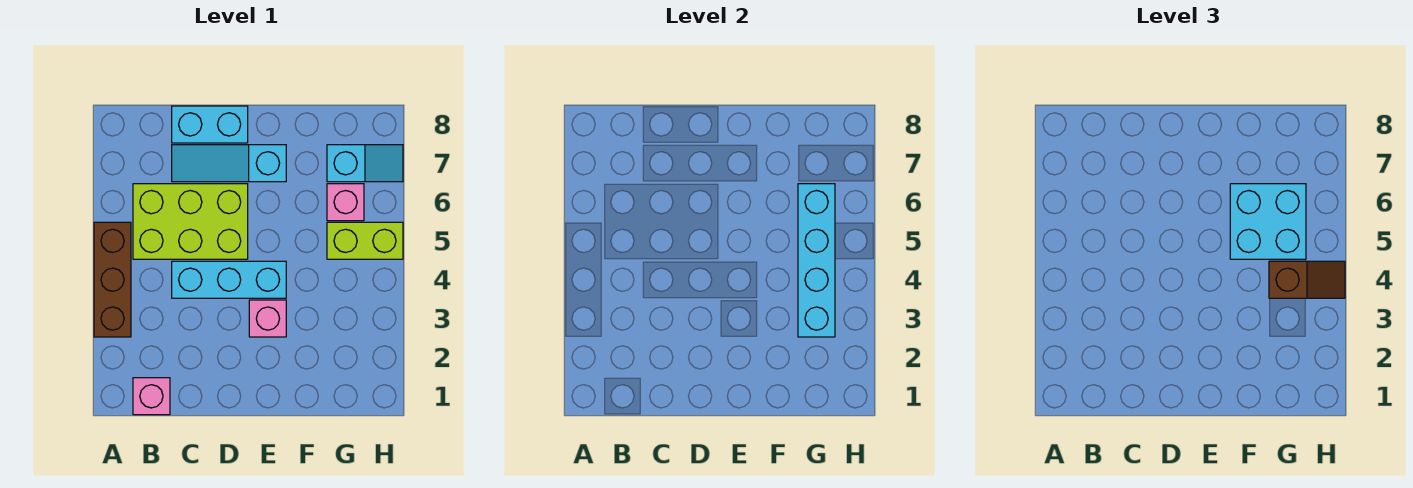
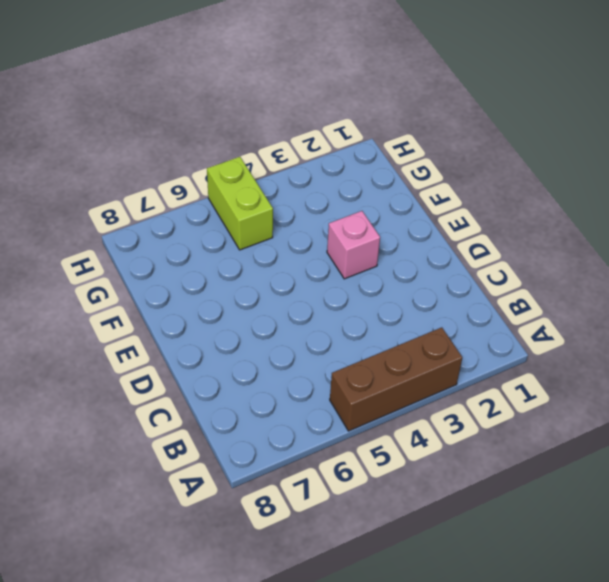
none -> pink brick B1 level 1
none -> lime brick B5:D6 level 1
none -> cyan brick C4:E4 level 1

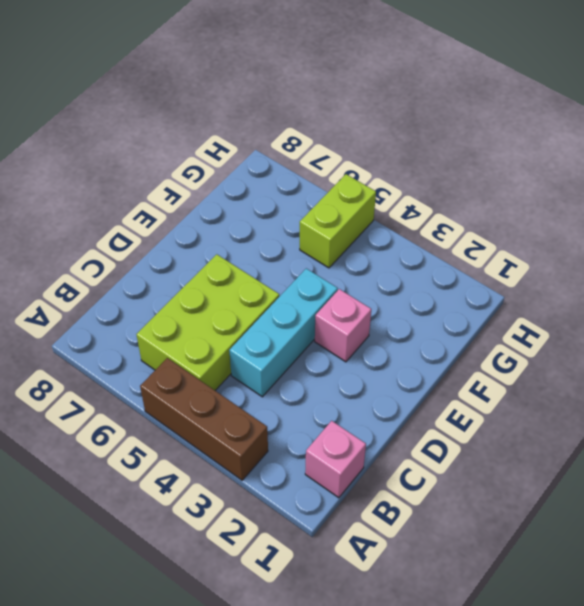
none -> cyan slope C7:E7 level 1 top E
none -> cyan brick C8:D8 level 1
none -> pink brick G6 level 1

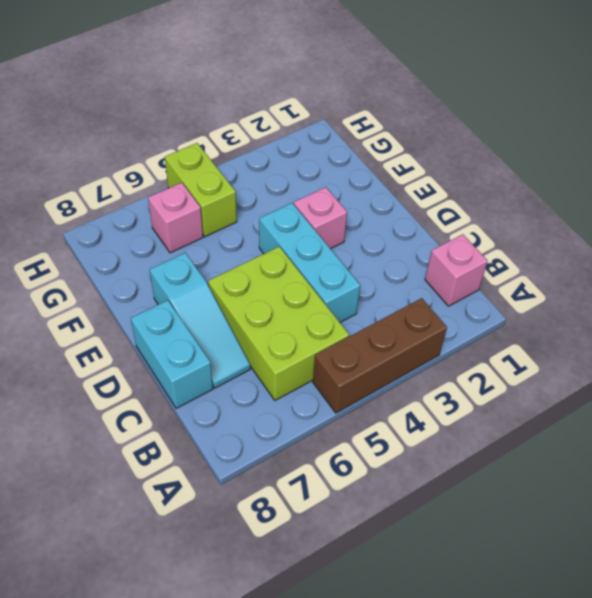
none -> cyan slope G7:H7 level 1 top G
none -> cyan brick G3:G6 level 2
none -> cyan brick F5:G6 level 3

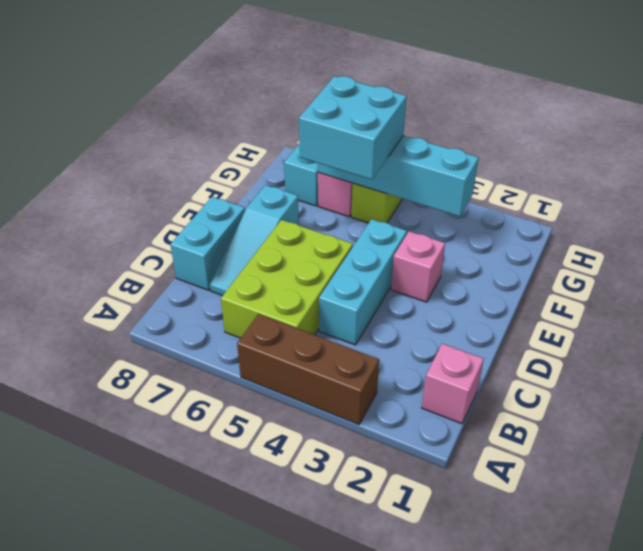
none -> brown slope G4:H4 level 3 top G

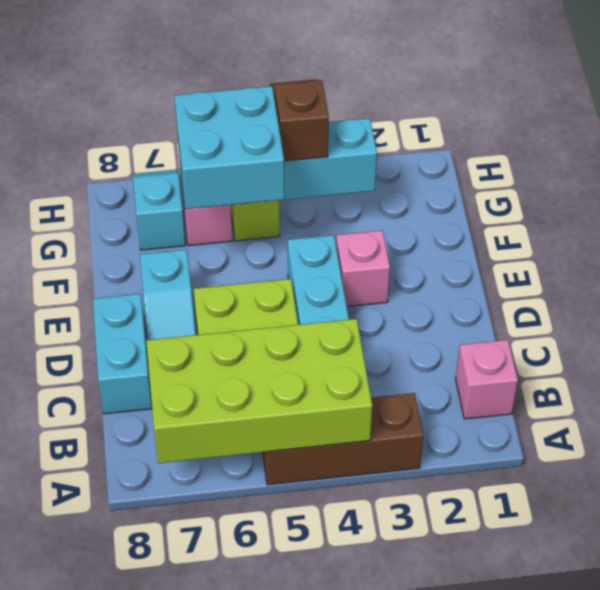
lime brick A4:B7 level 2 -> none

